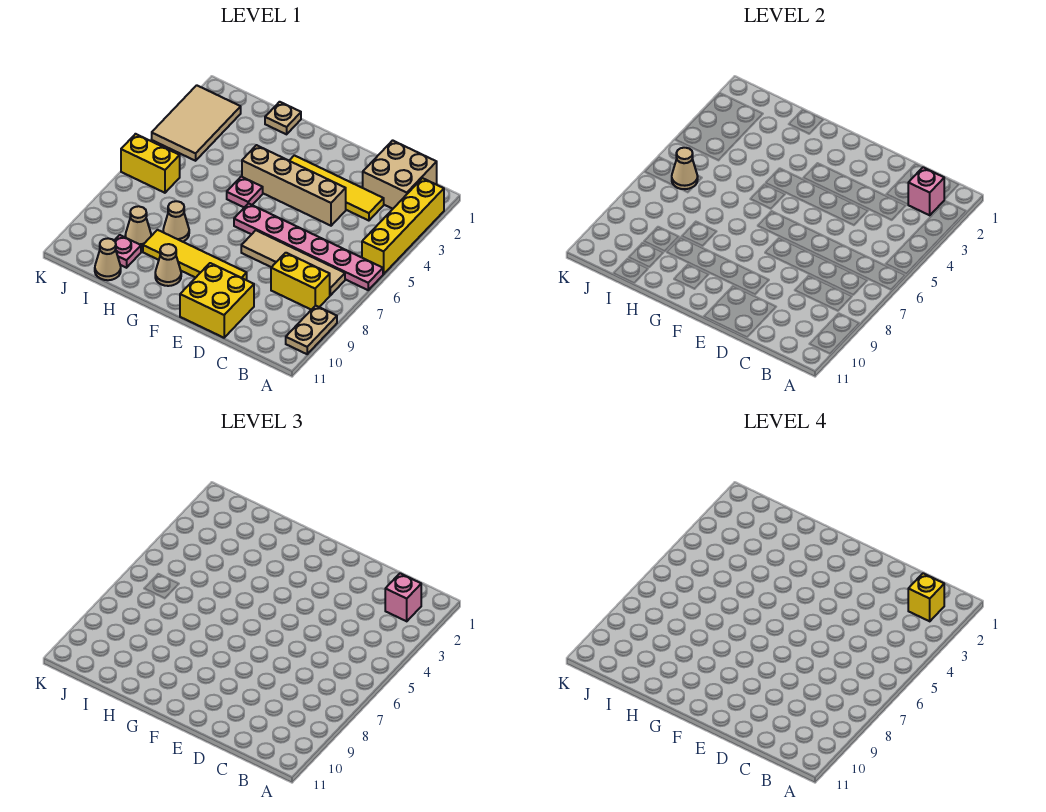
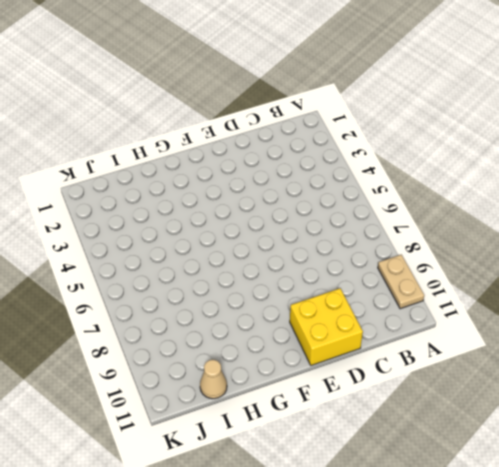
none -> yellow brick A2:A5 level 1
none -> pink plate A6:F6 level 1
none -> tan brick B1:C2 level 1

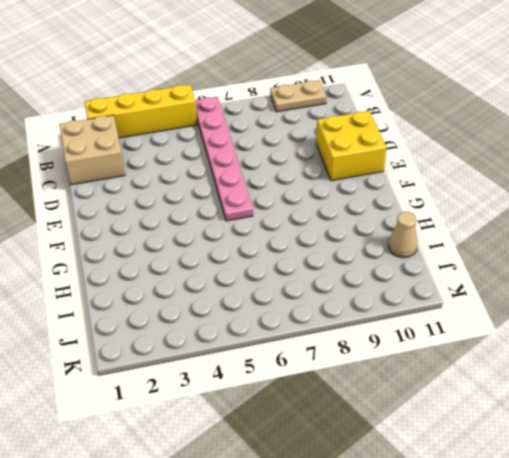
none -> tan tile B7:E7 level 1
none -> yellow brick B8:C8 level 1
none -> yellow tile C3:F3 level 1

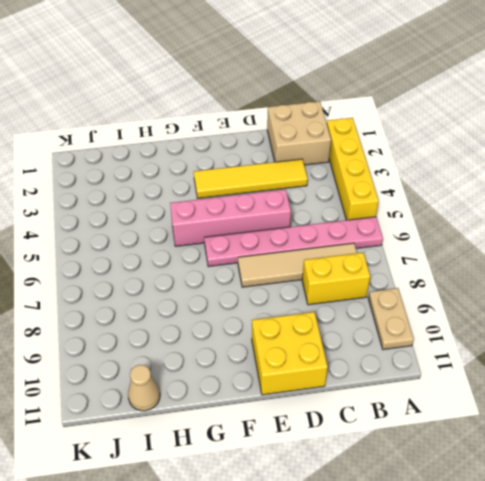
pink brick D5:G5 level 1 -> pink plate G5 level 1
none -> tan brick D4:G4 level 1
none -> yellow tile E9:H9 level 1
none -> tan cone G10 level 1

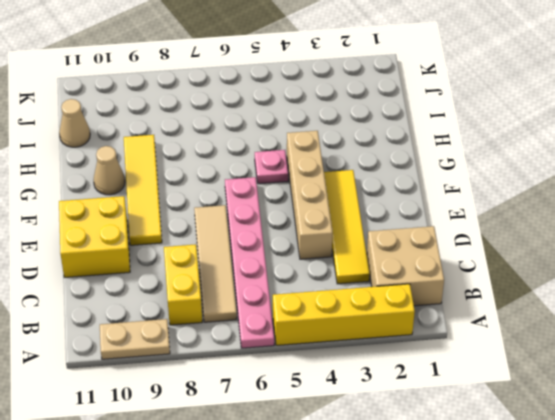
none -> tan plate H1 level 1
none -> tan cone H8 level 1
none -> tan cone I9 level 1

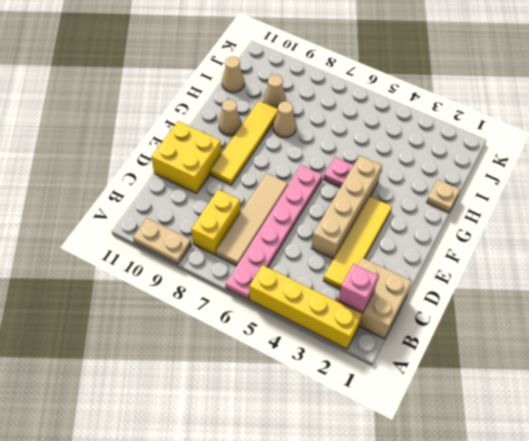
none -> pink plate I10 level 1
none -> tan tile J2:K4 level 1
none -> yellow brick J6:K6 level 1

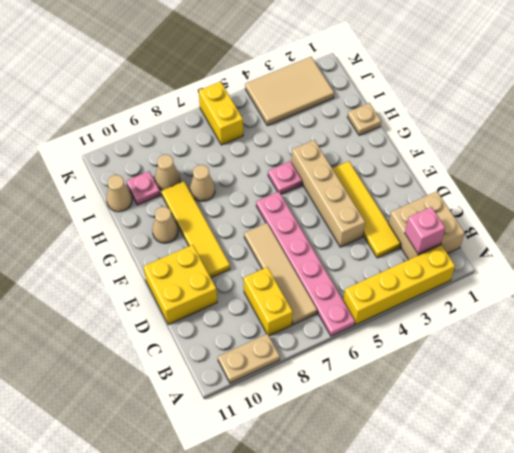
none -> tan cone J6 level 2
none -> pink brick B2 level 3
none -> yellow brick B2 level 4

